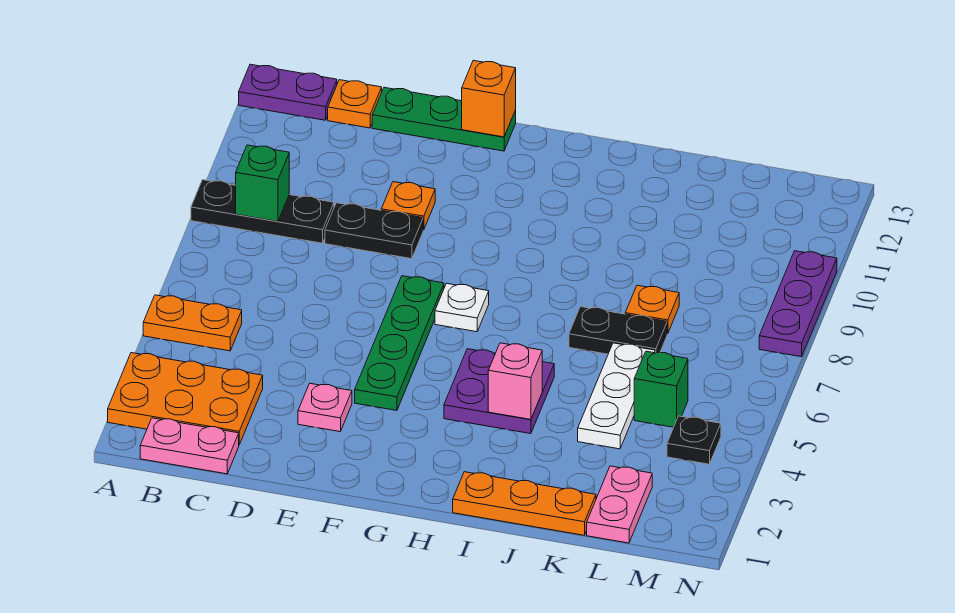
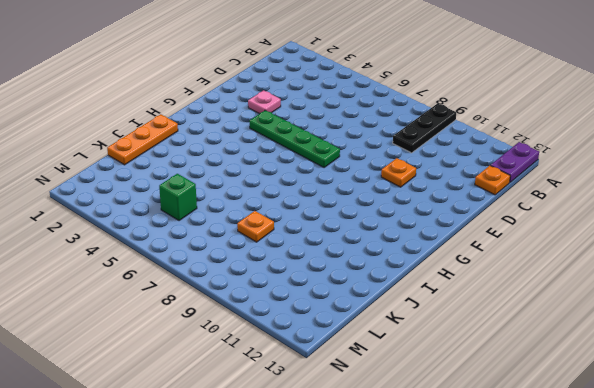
none -> orange plate A2:C3 level 1
none -> orange plate A5:B5 level 1
none -> pink plate B1:C1 level 1

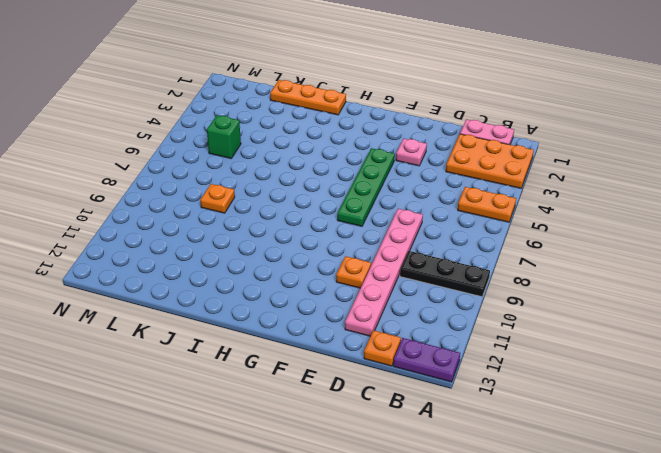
pink plate D7:D12 level 1 -> black plate D9:E9 level 1
none -> green plate D13:F13 level 1
none -> white plate G7 level 1
none -> purple plate H4:I5 level 1

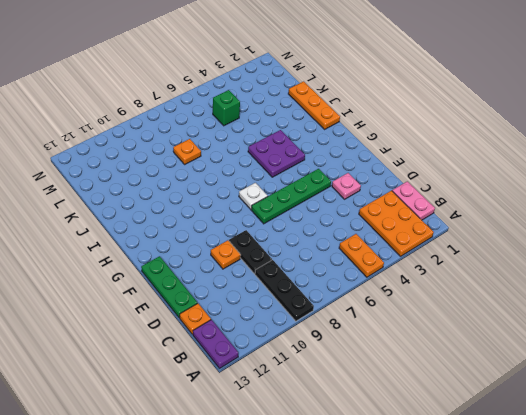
none -> black plate J7:K7 level 1
none -> white plate K4:K6 level 1
none -> pink plate L1:L2 level 1

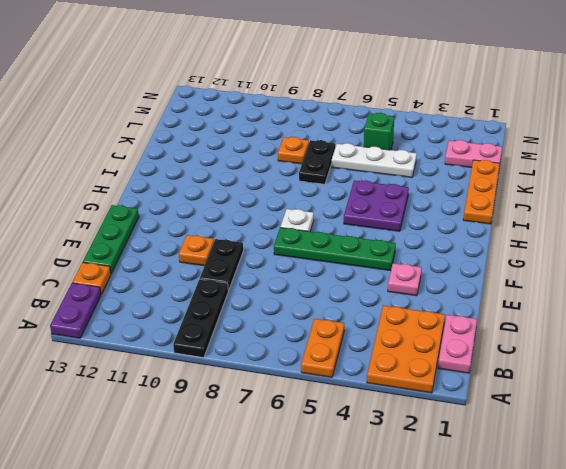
none -> black plate M4 level 1
none -> purple plate N8:N10 level 1
none -> green brick B9 level 2

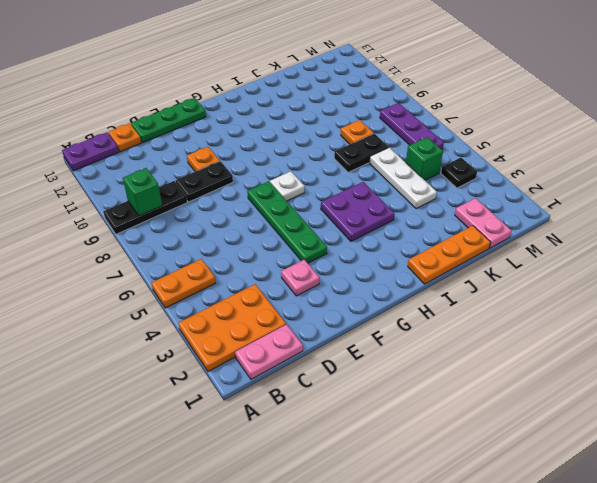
purple plate M6:M8 level 1 -> purple plate N8:N10 level 1
none -> orange brick F13 level 2
none -> pink brick I4 level 2

